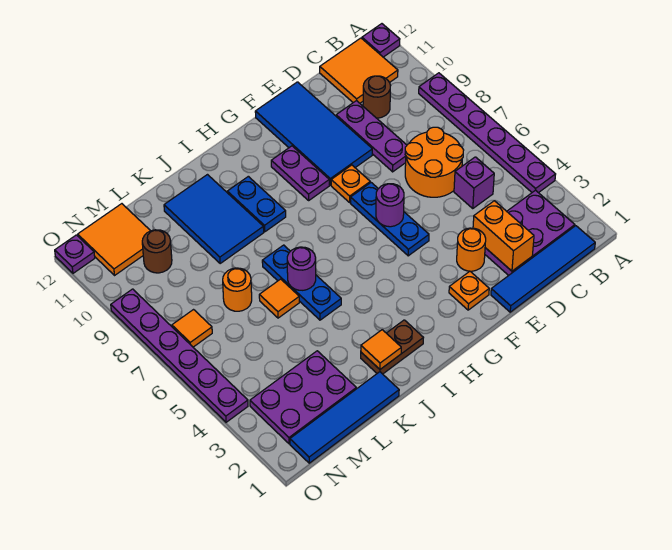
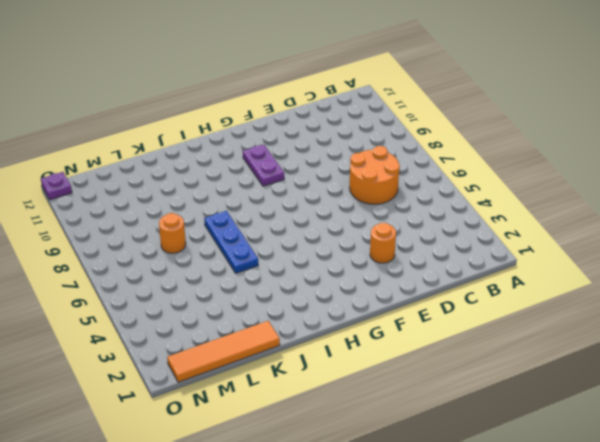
orange tile K1:N1 level 1 -> blue tile K1:N1 level 1
none -> purple plate A4:A9 level 1
none -> purple plate A12 level 1
none -> blue tile B1:E1 level 1
none -> purple plate B2:D3 level 1

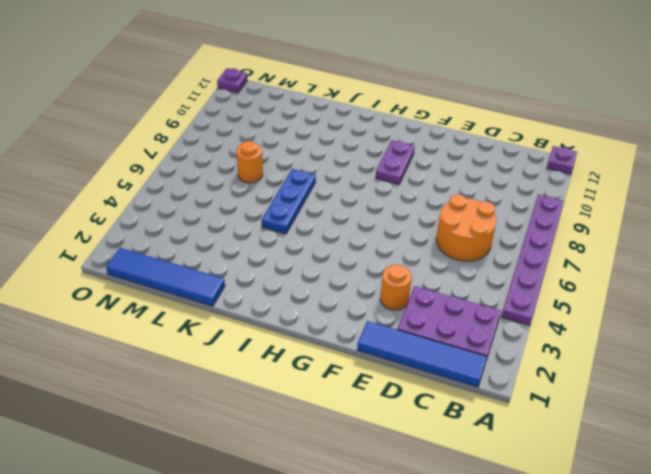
none -> orange tile B11:C12 level 1
none -> purple brick C5 level 1
none -> brown round brick C10 level 1
none -> purple plate D8:D10 level 1

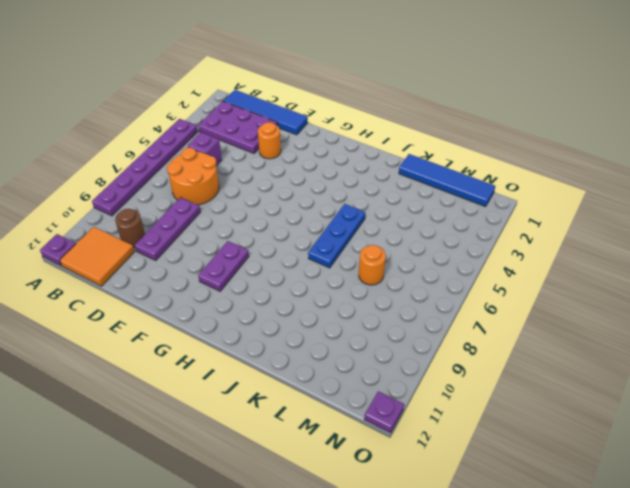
none -> blue tile E9:F12 level 1
none -> orange plate F2 level 1
none -> blue plate F5:F7 level 1
none -> orange plate F8 level 1

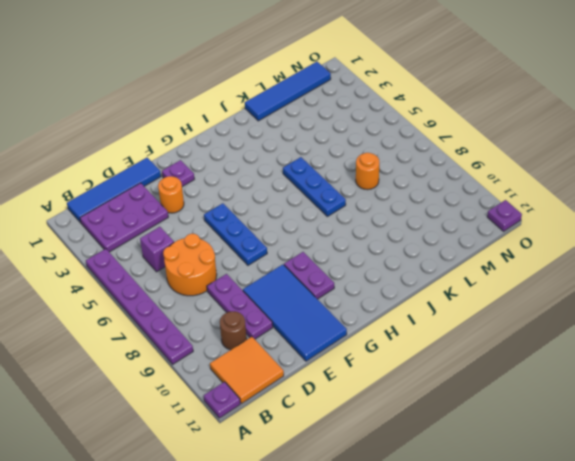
purple plate F2 level 1 -> orange plate F2 level 1
none -> orange plate F8 level 1
none -> brown plate I2:J2 level 1
none -> blue plate I9:I10 level 1
none -> blue tile J9:K11 level 1

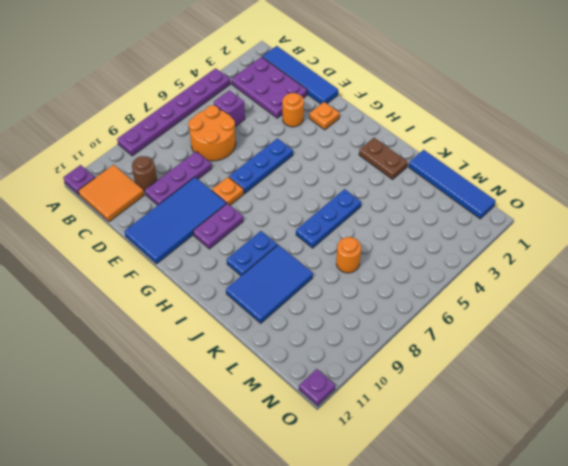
none -> orange tile K6 level 1
none -> purple plate L2:N3 level 1
none -> brown round brick M10 level 1
none -> orange tile M11:N12 level 1

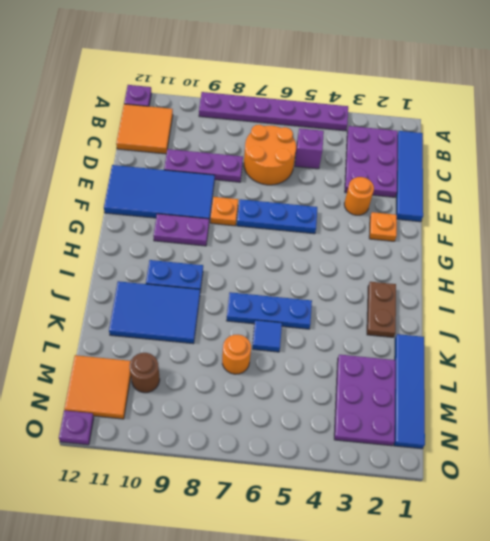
blue tile K6 level 1 -> orange tile K6 level 1
none -> brown round brick C10 level 1
none -> orange tile N7 level 1
none -> purple plate O4:O9 level 1
none -> orange brick D2:D3 level 2

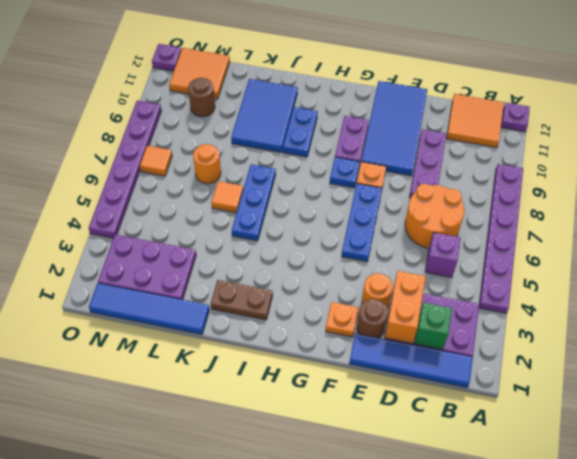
green brick C2 level 2 -> none
brown round brick E2 level 1 -> brown round brick C10 level 1
blue plate G8 level 1 -> none
none -> purple round brick F6 level 2
none -> orange tile J2 level 2
none -> purple round brick J6 level 2

